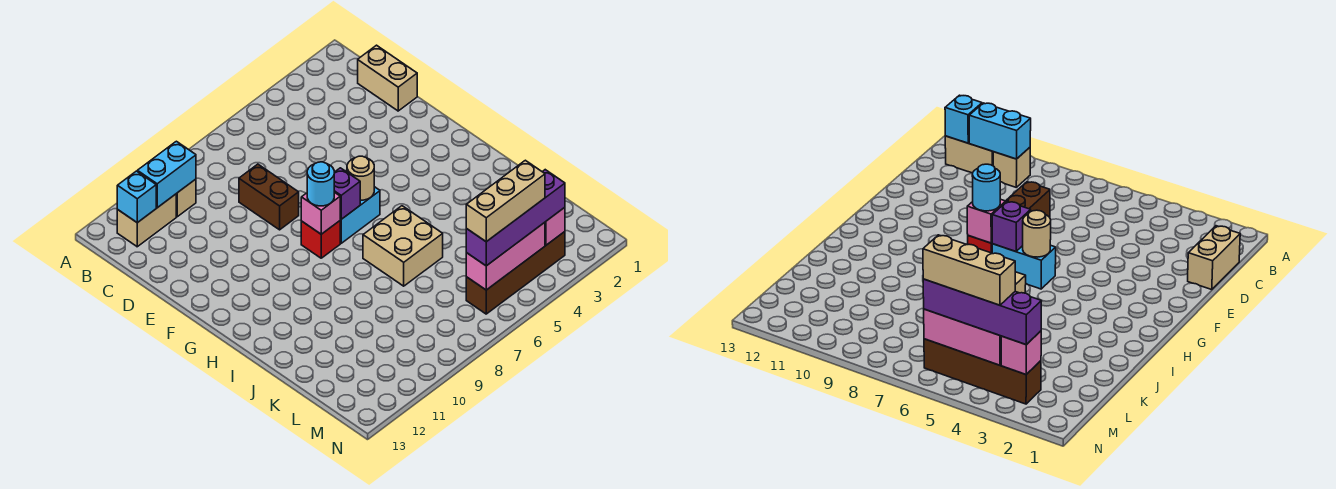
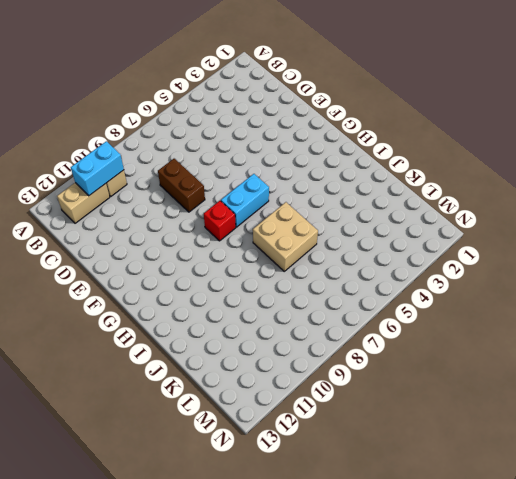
none -> tan brick C1:D1 level 1
none -> brown brick M3:M6 level 1
none -> cyan brick B12 level 2

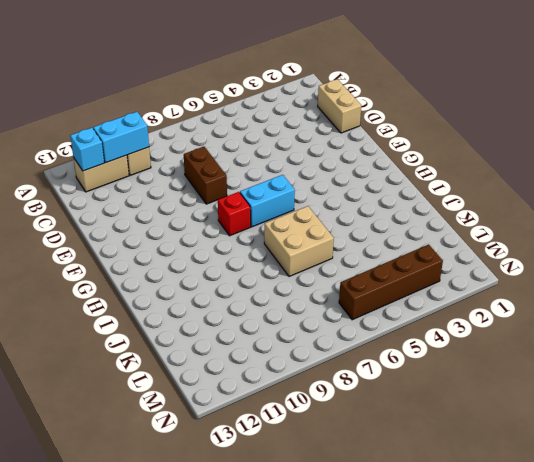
none -> tan round brick G6 level 2
none -> purple brick G7 level 2
none -> pink brick G8 level 2

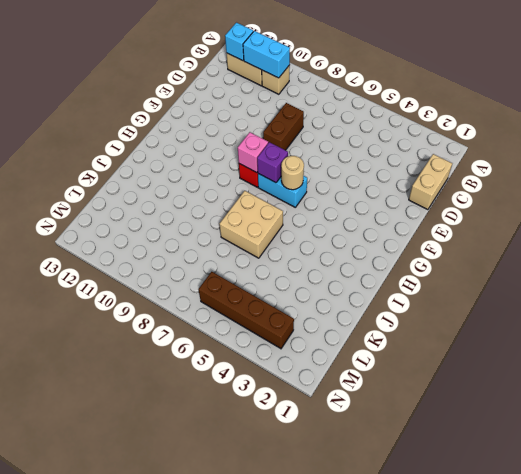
none -> pink brick M3 level 2
none -> pink brick M4:M6 level 2
none -> cyan round brick G8 level 3

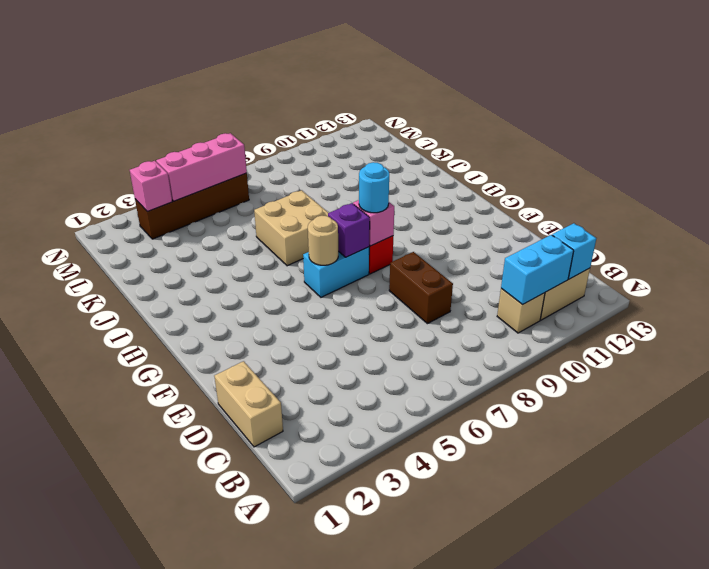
none -> purple brick M3:M6 level 3
none -> tan brick M4:M6 level 4

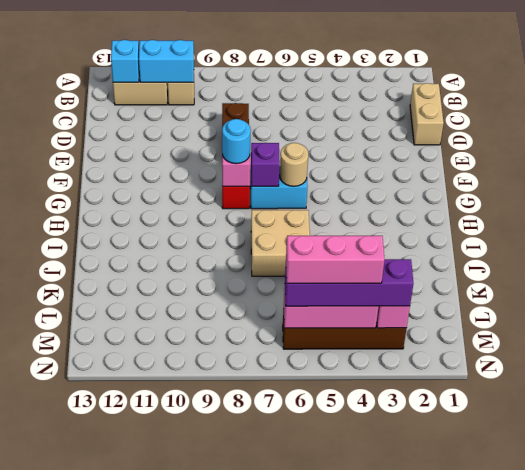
pink brick M4:M6 level 4 -> tan brick M4:M6 level 4

